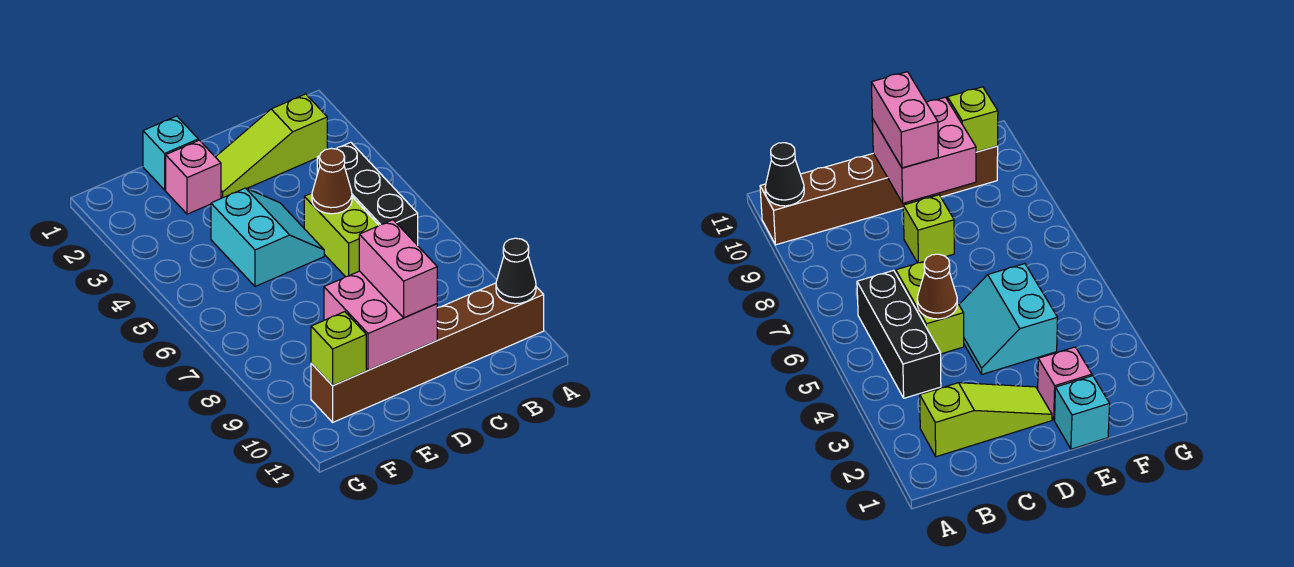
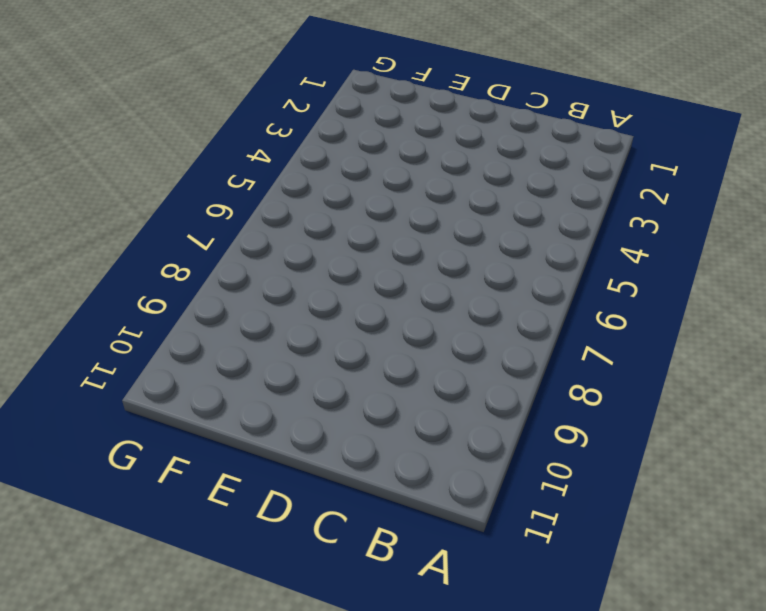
none -> brown brick A10:F10 level 1
none -> lime slope B2:D2 level 1 top B
none -> black brick B4:B6 level 1

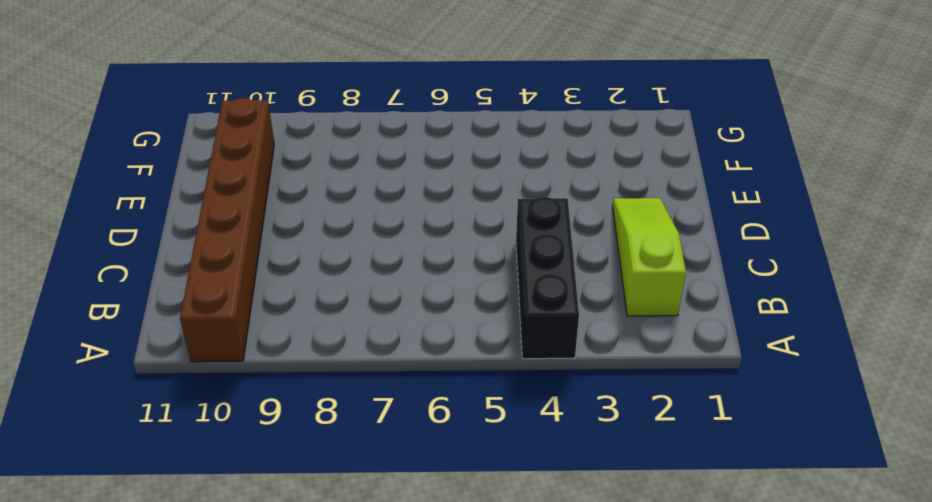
black brick A4:C4 level 1 -> black brick B4:B6 level 1
none -> lime brick C5:C6 level 1
none -> cyan slope D4:E5 level 1 top E
none -> lime brick D8 level 1

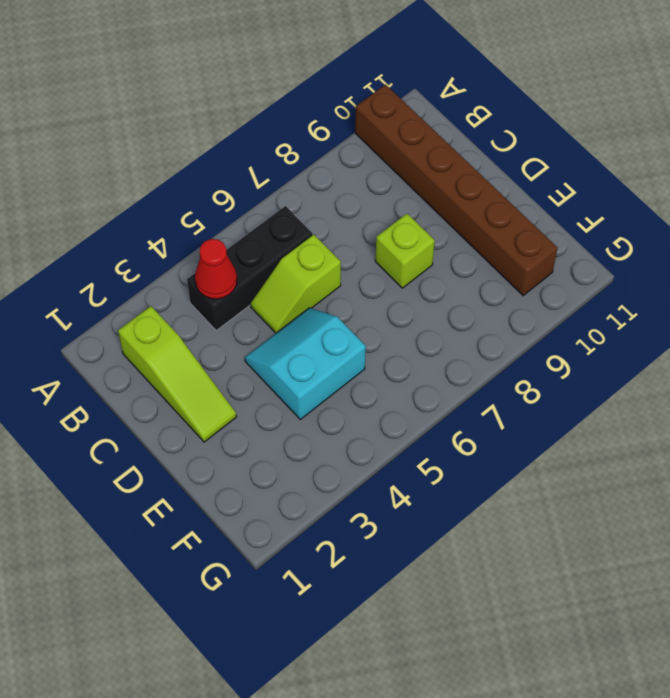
red cone B4 level 2 -> none
lime slope C5:C6 level 1 top 6 -> lime brick C5:C6 level 1
none -> cyan brick E1 level 1
none -> pink brick E2 level 1
none -> black cone A10 level 2

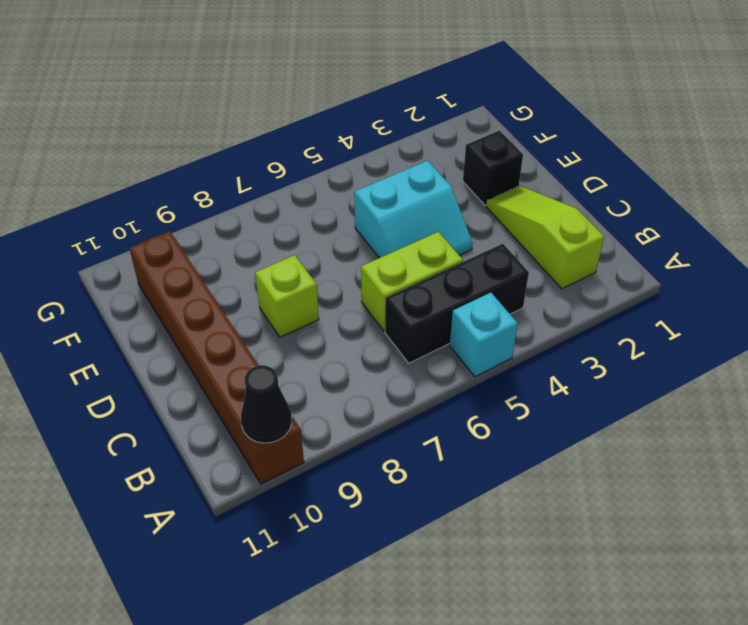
cyan brick A5 level 1 -> cyan brick E1 level 1
black brick E2 level 1 -> pink brick E2 level 1
none -> brown cone C5 level 2
none -> pink brick D9:E10 level 2
none -> lime brick F10 level 2

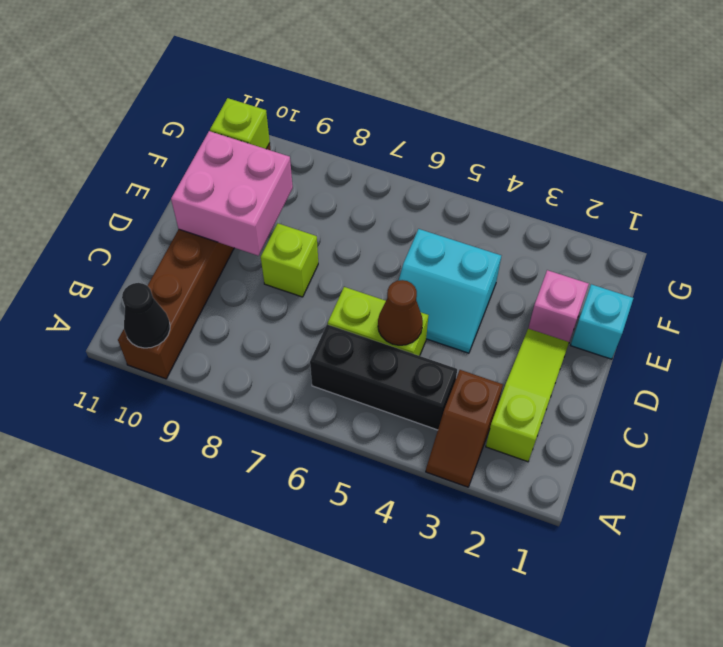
brown slope A3:B3 level 1 top B -> none
none -> pink brick D9:D10 level 3

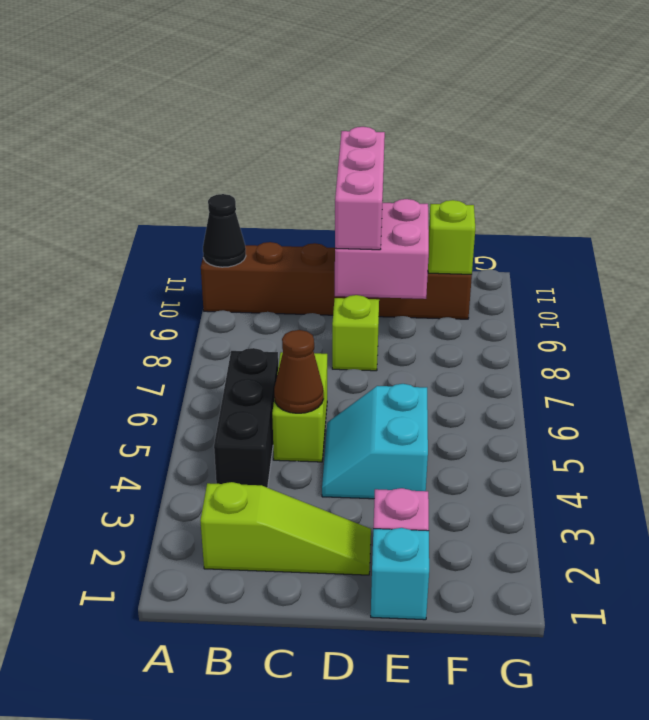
pink brick D9:D11 level 3 -> pink brick D9:D10 level 3

